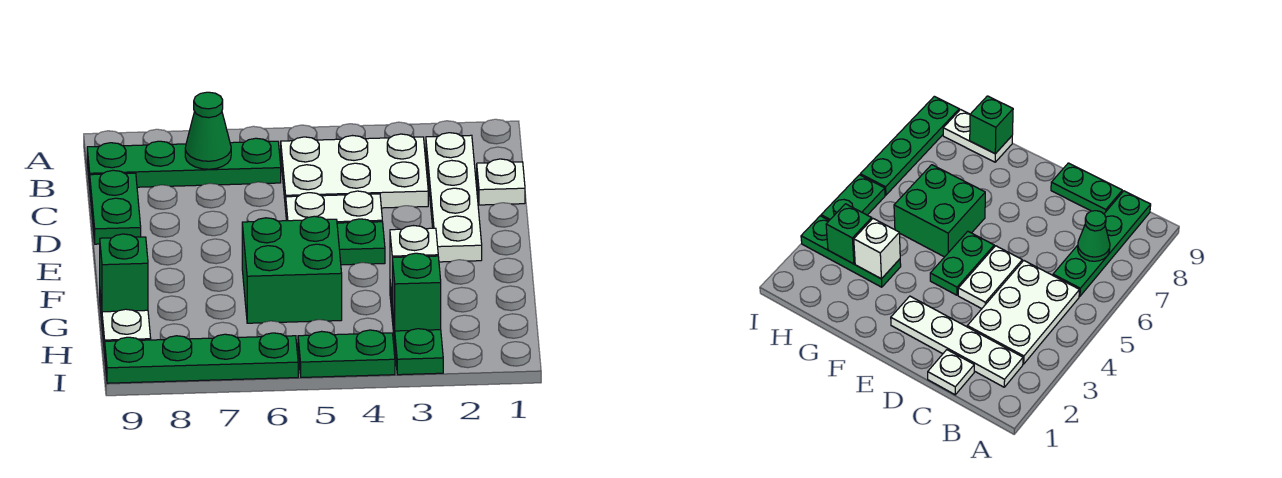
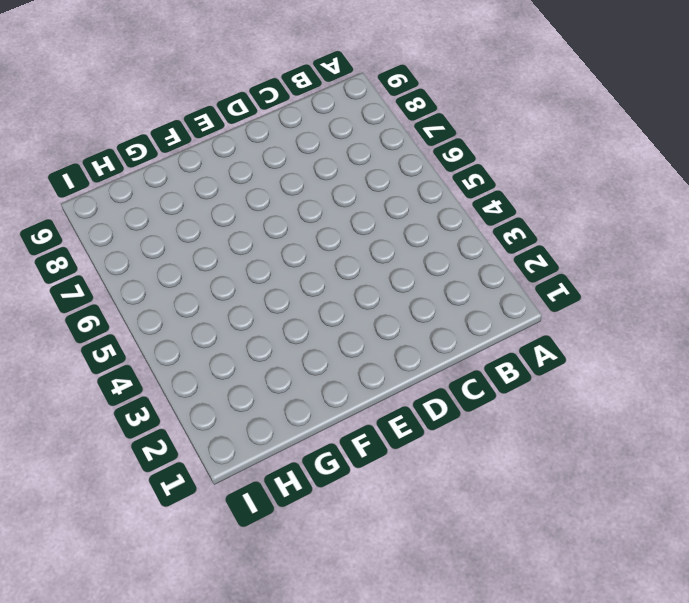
none -> white plate B2:E2 level 1
none -> white plate B3:C5 level 1
none -> green plate B6:B9 level 1

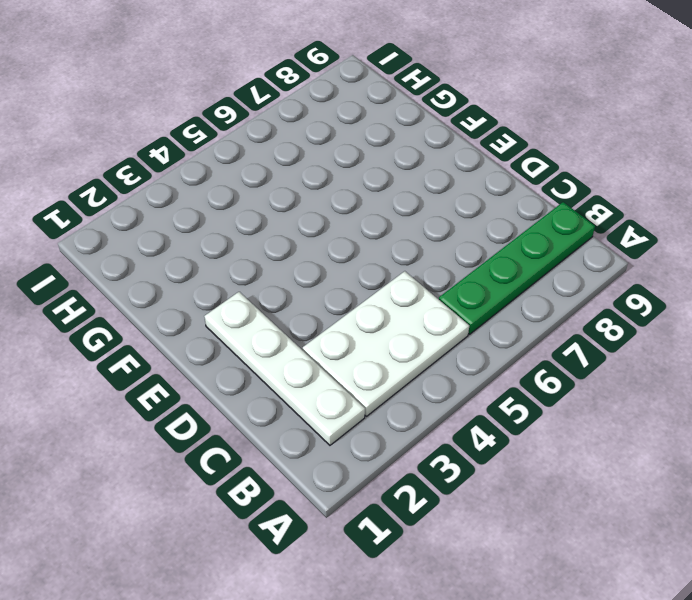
none -> white plate C1 level 1
none -> green plate C9:D9 level 1
none -> white plate D4:D5 level 1

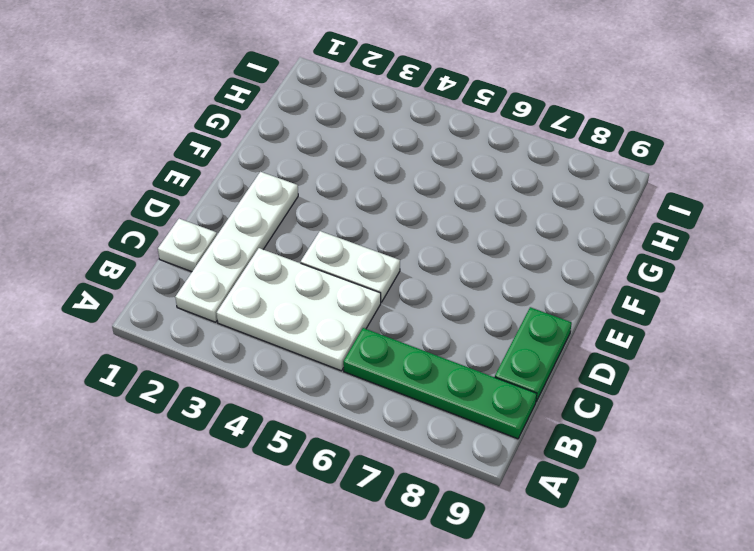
none -> green plate E4:E5 level 1
none -> green brick F5:G6 level 1
none -> green plate G3:I3 level 1

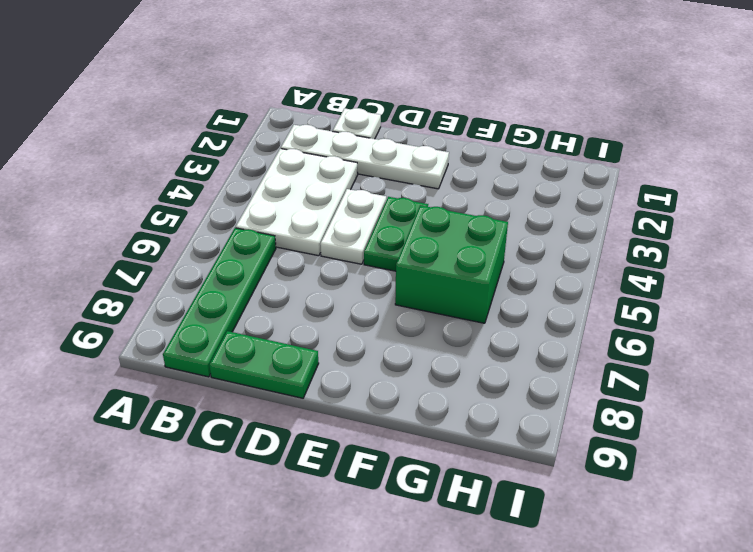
none -> green plate G3:I3 level 1
none -> white plate G9:H9 level 1
none -> green plate I4:I5 level 1

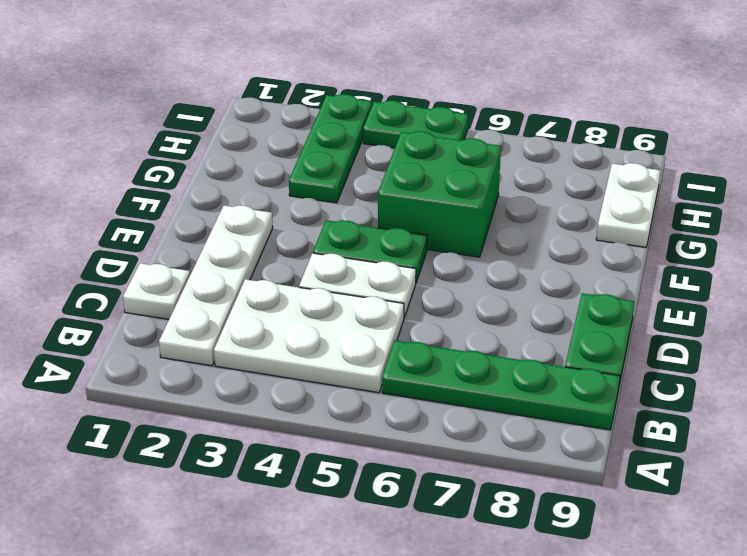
none -> green plate I6:I9 level 1
none -> green cone B7 level 2
none -> white brick G3 level 2

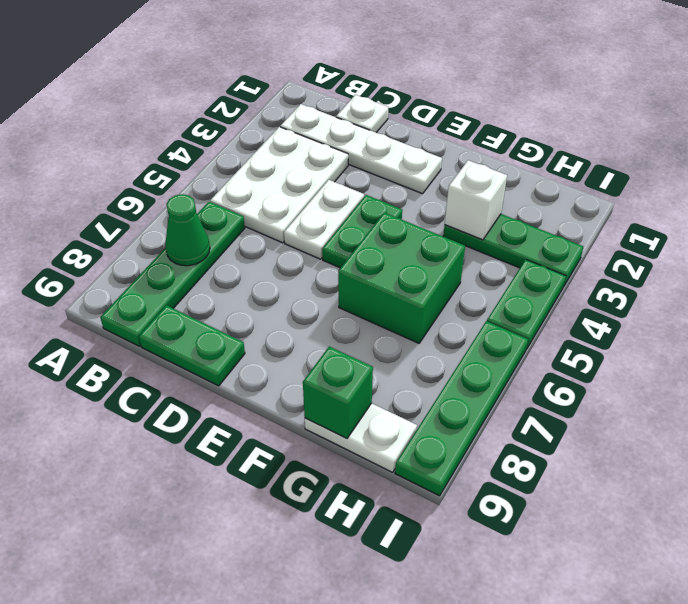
none -> green brick H3 level 2

